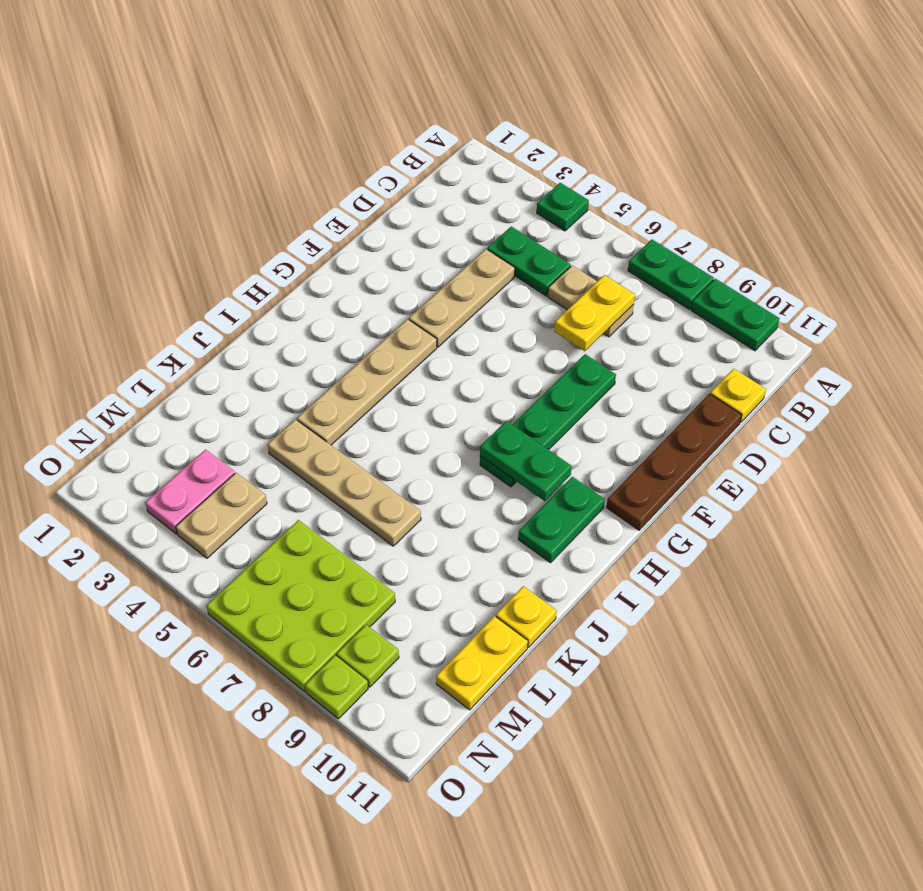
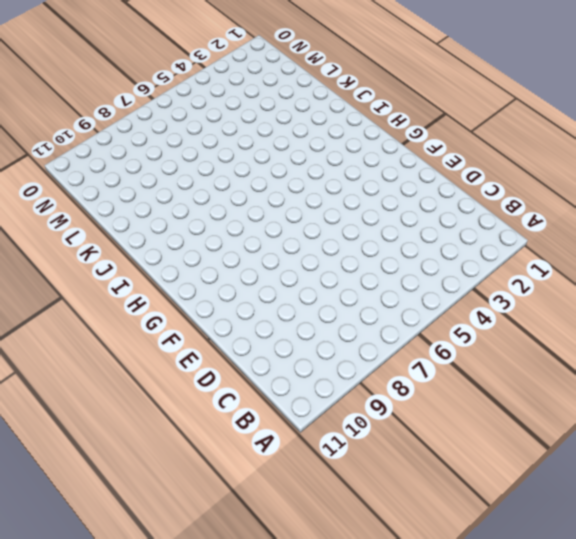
none -> green plate A4 level 1
none -> green plate A7:A8 level 1
none -> green plate A9:A10 level 1

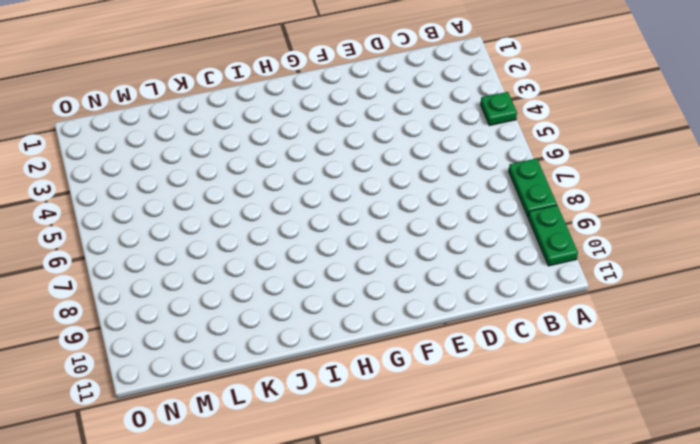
none -> green plate C4:C5 level 1
none -> tan plate C6:C7 level 1
none -> yellow plate C11 level 1

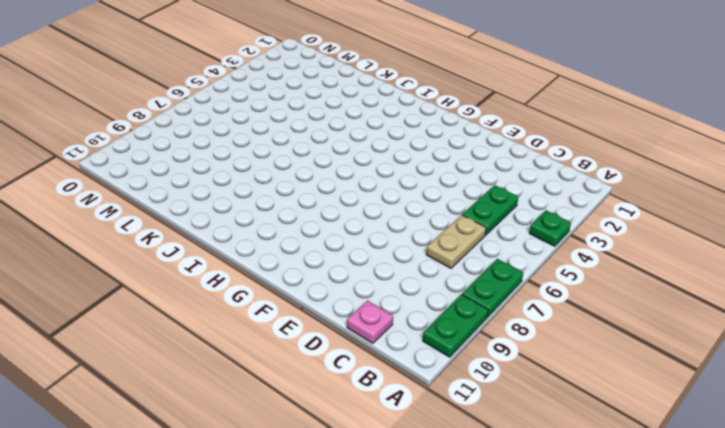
pink plate C11 level 1 -> yellow plate C11 level 1
none -> tan plate D4:F4 level 1
none -> brown plate D11:G11 level 1
none -> green plate E8:H8 level 1

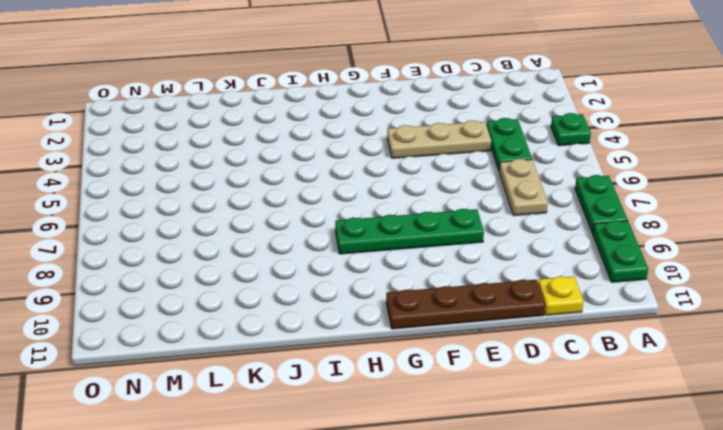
none -> tan plate G4:J4 level 1
none -> green plate H10:I10 level 1
none -> tan plate K4:K7 level 1

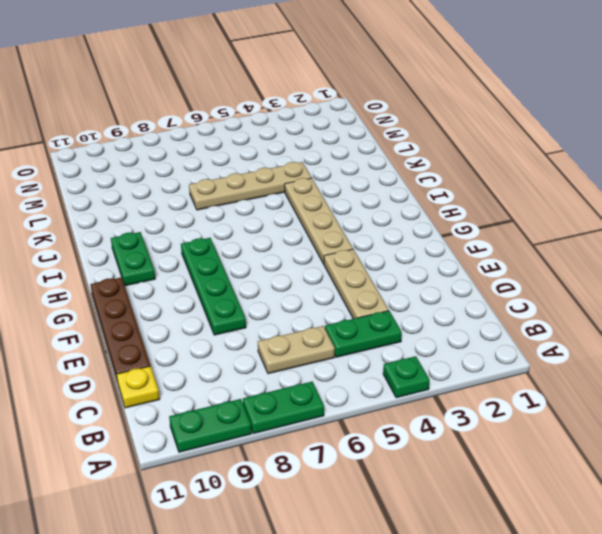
none -> yellow plate K11 level 1
none -> yellow plate L11:M11 level 1
none -> pink plate M3:N3 level 1

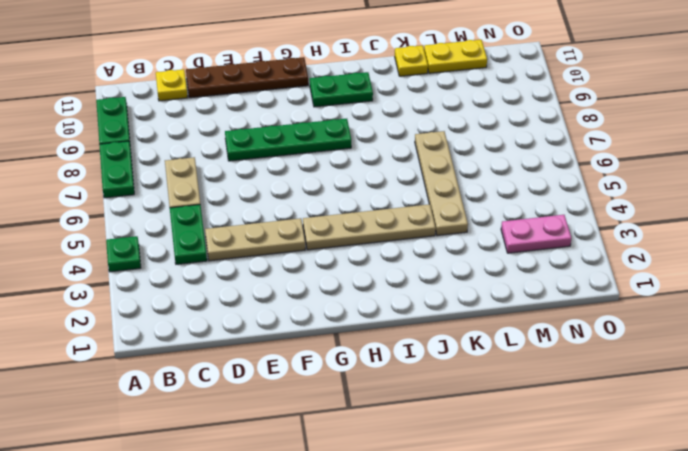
none -> tan plate M4:N4 level 1
none -> lime plate M6:O8 level 1
none -> lime plate N9 level 1

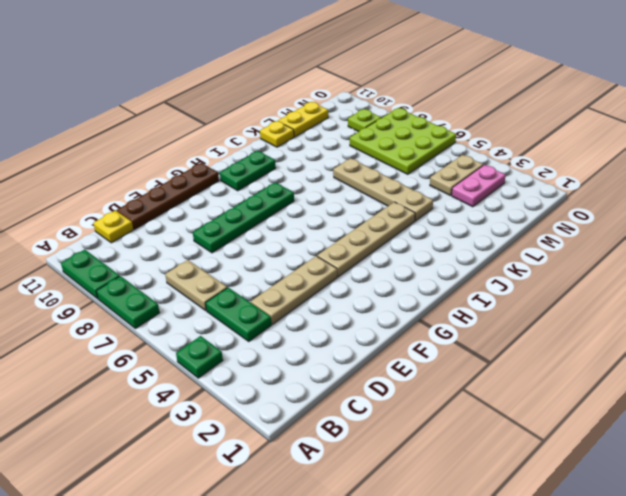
none -> lime plate O9 level 1
none -> yellow plate C7:D7 level 2
none -> green plate H8:H9 level 2

